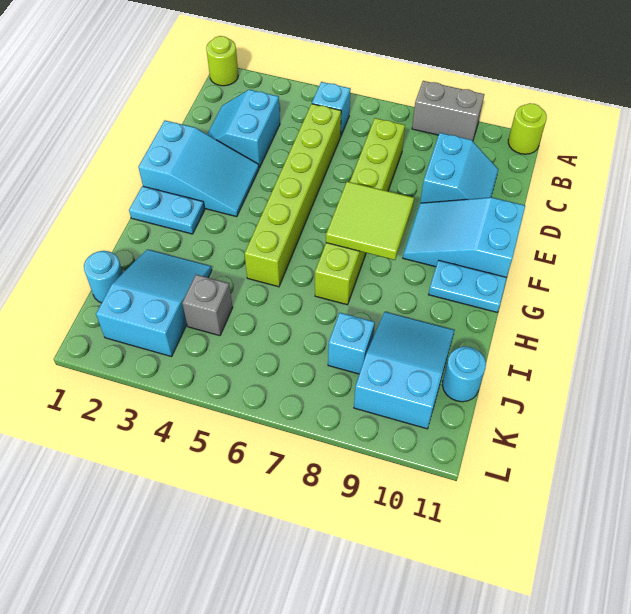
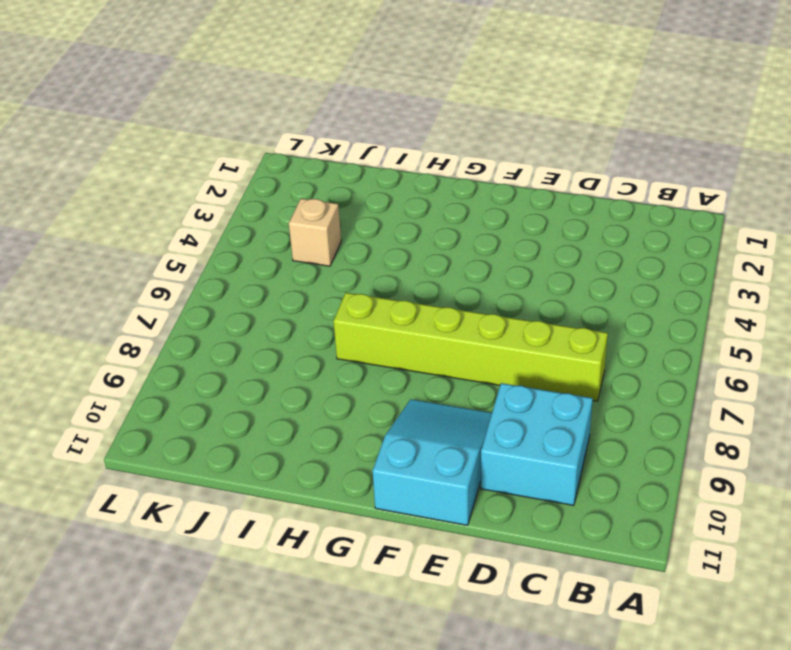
cyan brick C9:D10 level 1 -> cyan slope C9:D10 level 1 top 9
tan brick J4 level 1 -> grey brick J4 level 1
none -> lime round brick A1 level 1
none -> grey brick A8:A9 level 1
none -> lime round brick A11 level 1

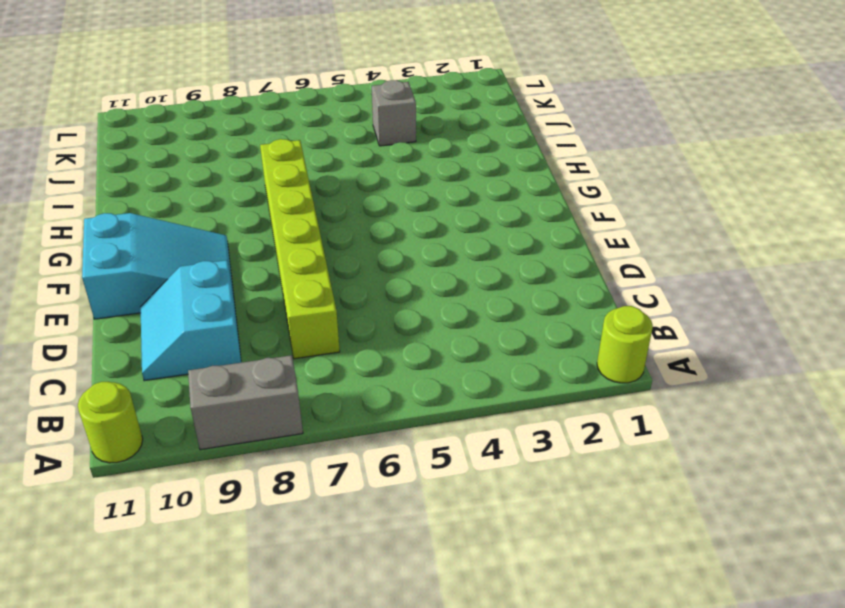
none -> cyan brick B5 level 1
none -> cyan slope C2:D3 level 1 top 3
none -> lime brick C5:H5 level 1

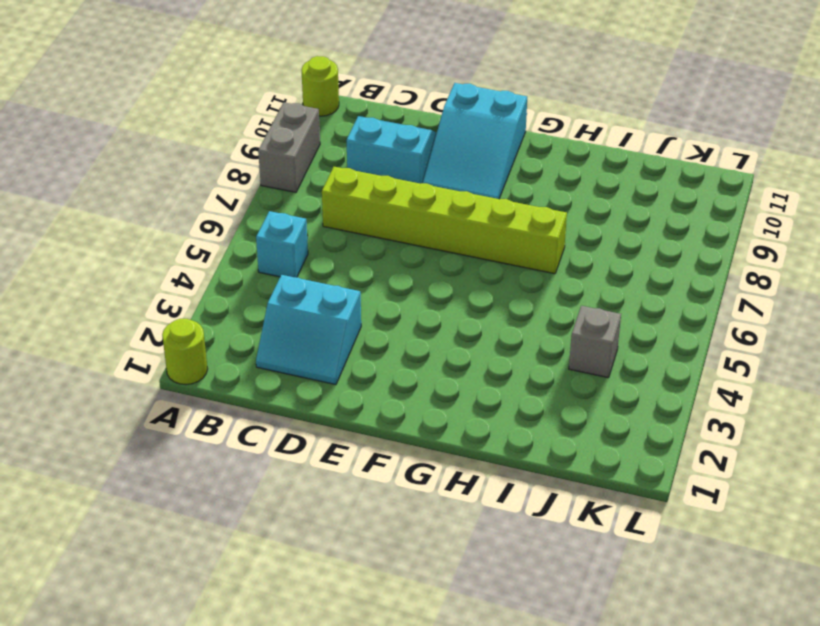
none -> lime brick C5:H5 level 1
none -> cyan slope E1:F3 level 1 top 1
none -> cyan plate G1:G2 level 1

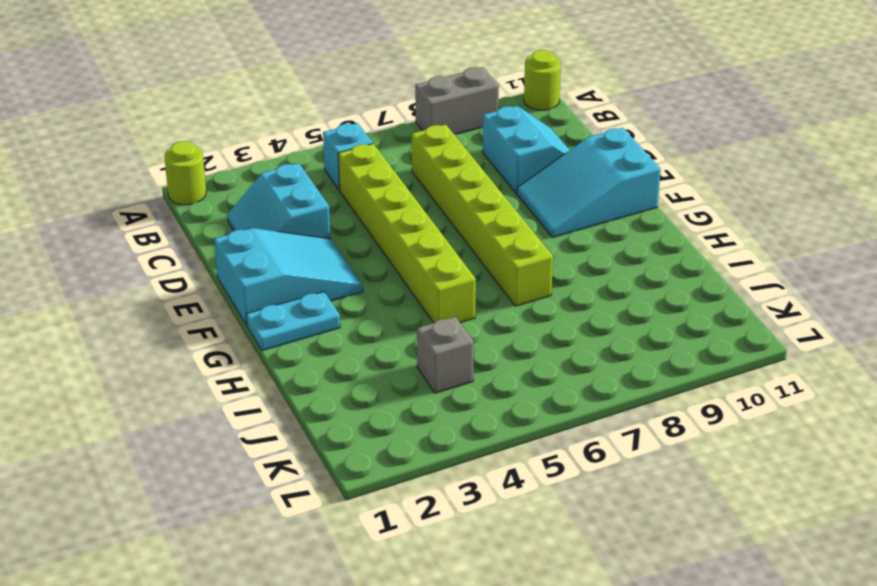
none -> cyan plate G10:G11 level 1
none -> cyan slope I2:K3 level 1 top K
none -> cyan slope I9:K10 level 1 top K

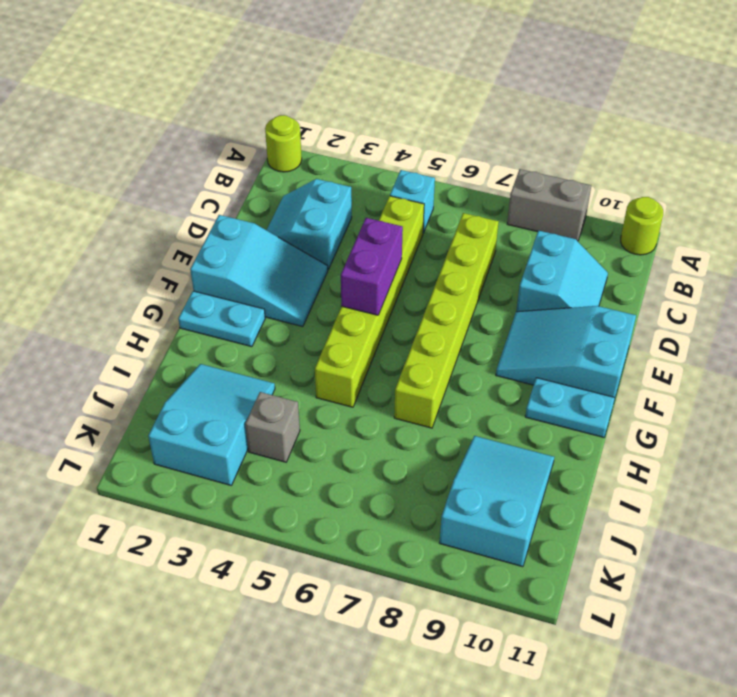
purple brick E5:F5 level 2 -> none
none -> cyan round brick J1 level 1
none -> cyan brick J8 level 1
none -> cyan round brick J11 level 1

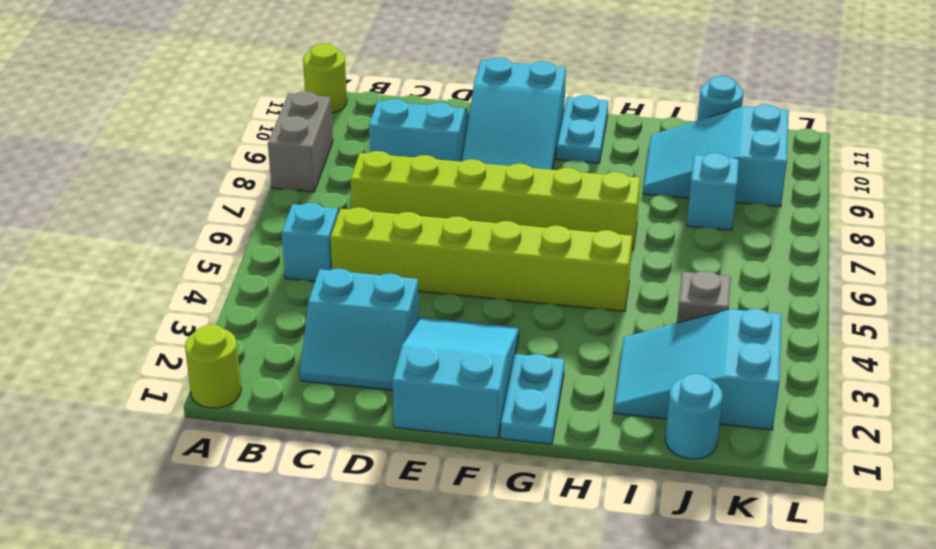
none -> lime tile F7:G8 level 2

